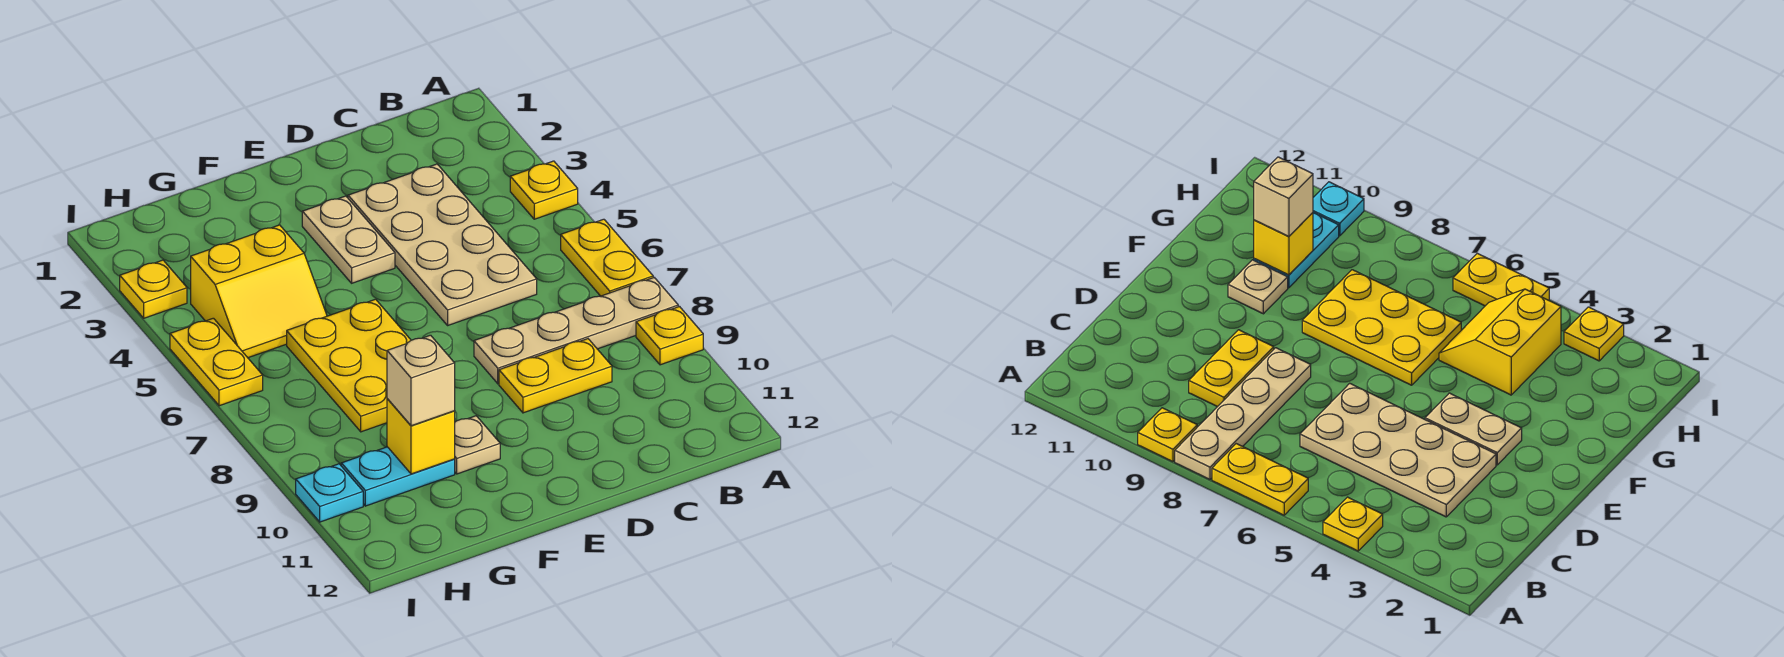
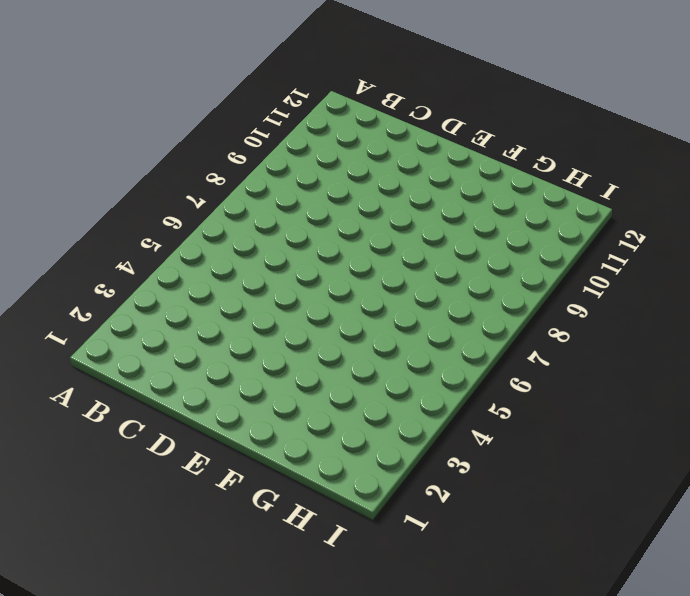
none -> yellow plate A4 level 1
none -> yellow plate A6:A7 level 1
none -> tan plate A8:D8 level 1

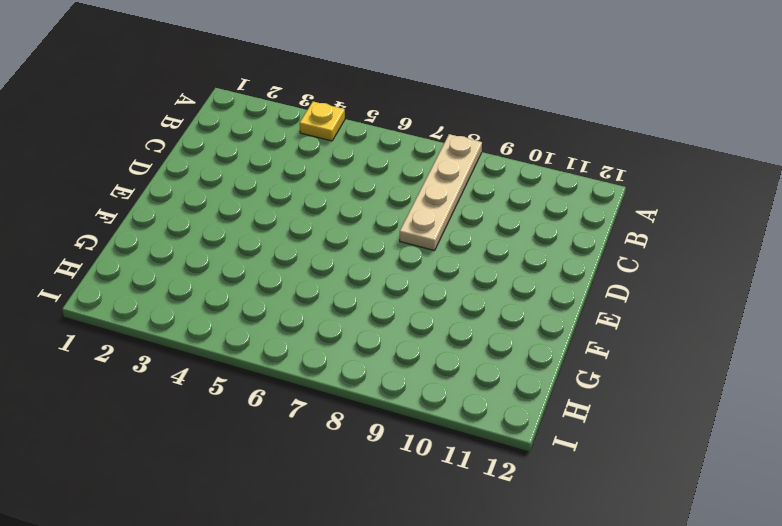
none -> yellow plate A6:A7 level 1
none -> yellow plate A9 level 1
none -> tan plate C3:D6 level 1

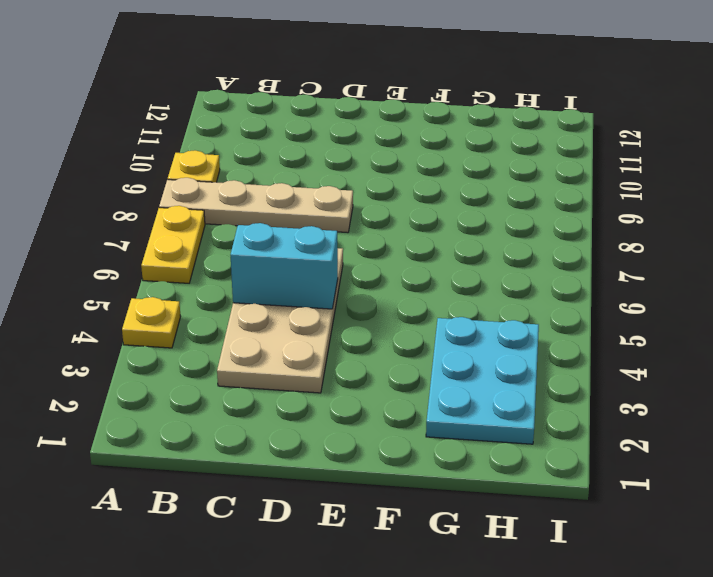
cyan brick C5:D5 level 2 -> none
cyan plate G2:H4 level 1 -> yellow slope G4:H5 level 1 top 4
none -> yellow plate C9:D9 level 1
none -> tan plate E3:E4 level 1
none -> yellow plate F6:G8 level 1

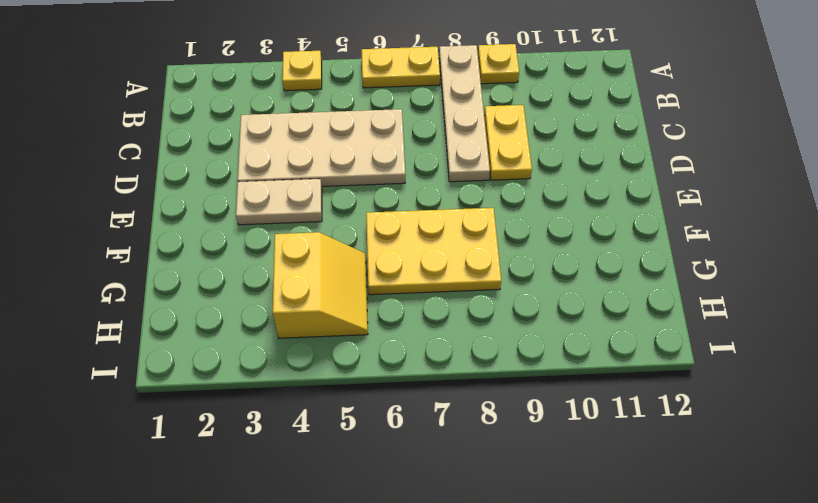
none -> tan plate F10 level 1
none -> cyan plate G10:H10 level 1
none -> yellow plate I3 level 1

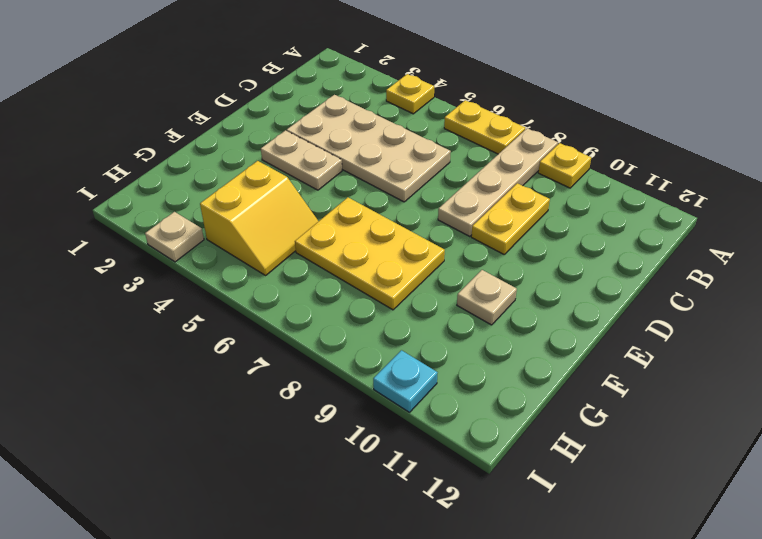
tan plate I3 level 1 -> yellow plate I3 level 1
none -> cyan plate G10:H10 level 1
none -> yellow plate I5:I6 level 1
none -> yellow brick G10 level 2

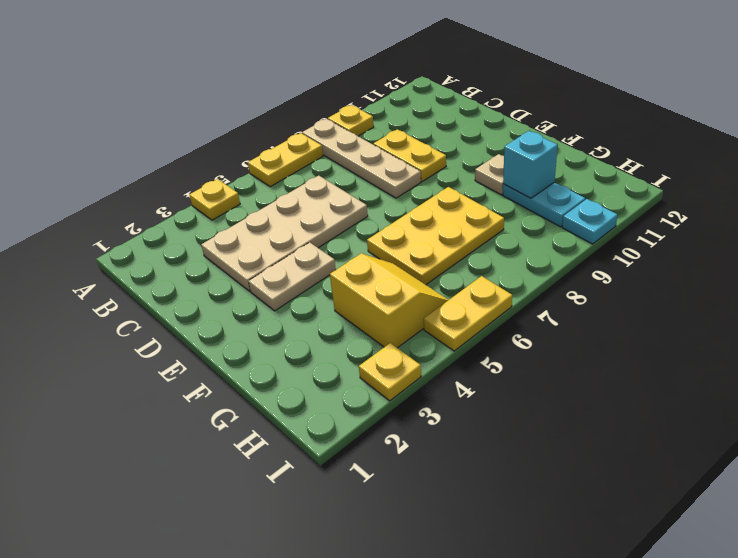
cyan brick G10 level 2 -> yellow brick G10 level 2
none -> tan brick G10 level 3

